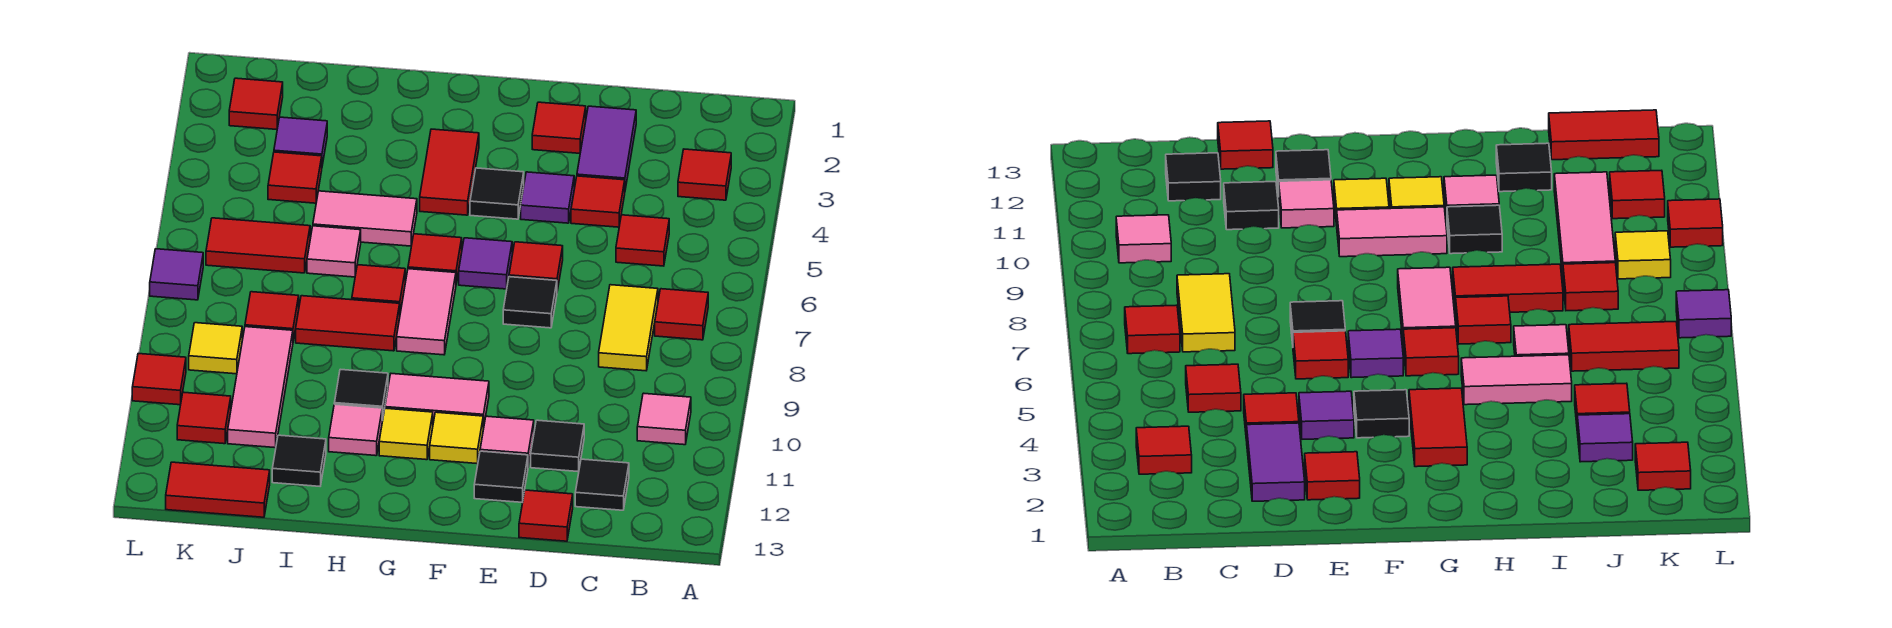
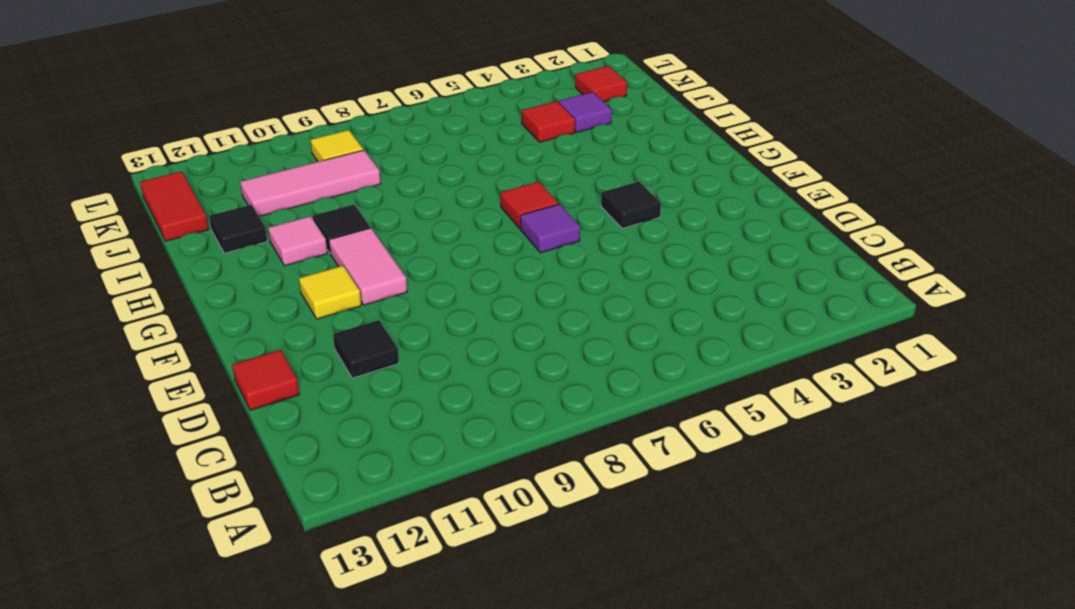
none -> red tile B3 level 1
none -> red tile B7 level 1
none -> pink tile B10 level 1
none -> red tile C5 level 1

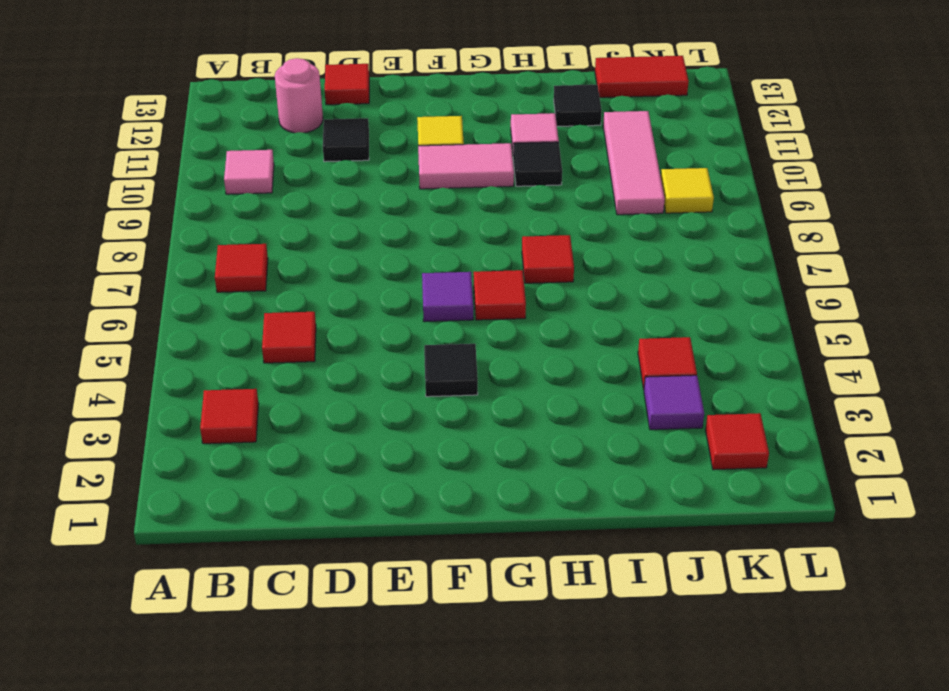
pink round brick C12 level 1 -> black tile C12 level 1
none -> yellow tile C7:C8 level 1
none -> purple tile D2:D3 level 1
none -> red tile D4 level 1
none -> red tile E2 level 1

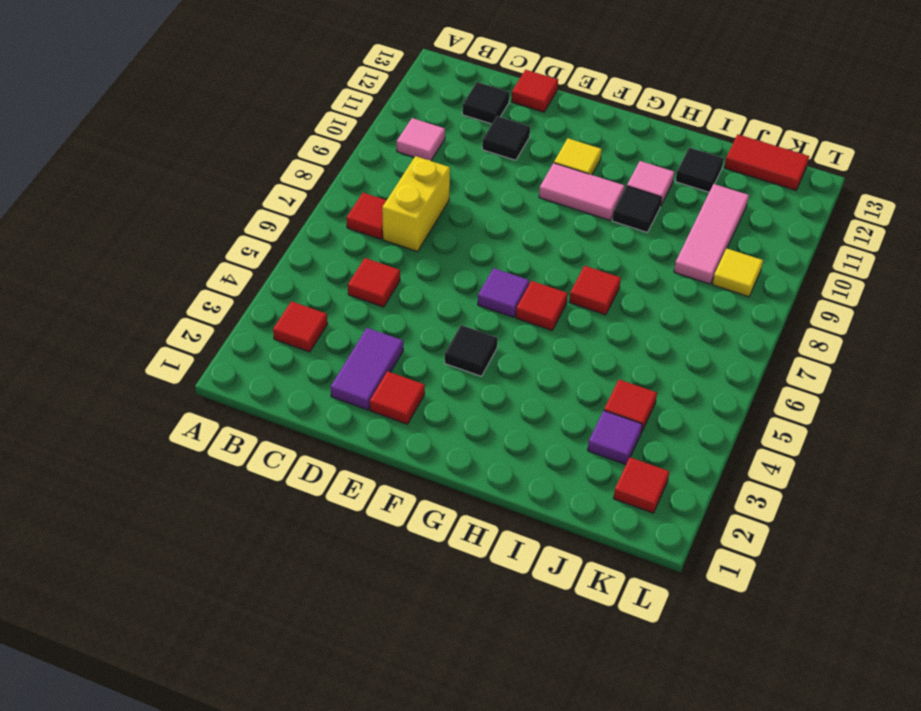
yellow brick C7:C8 level 1 -> yellow tile C7:C8 level 1
none -> red tile D4 level 1
none -> purple tile E4 level 1
none -> red tile E6 level 1
none -> black tile E7 level 1

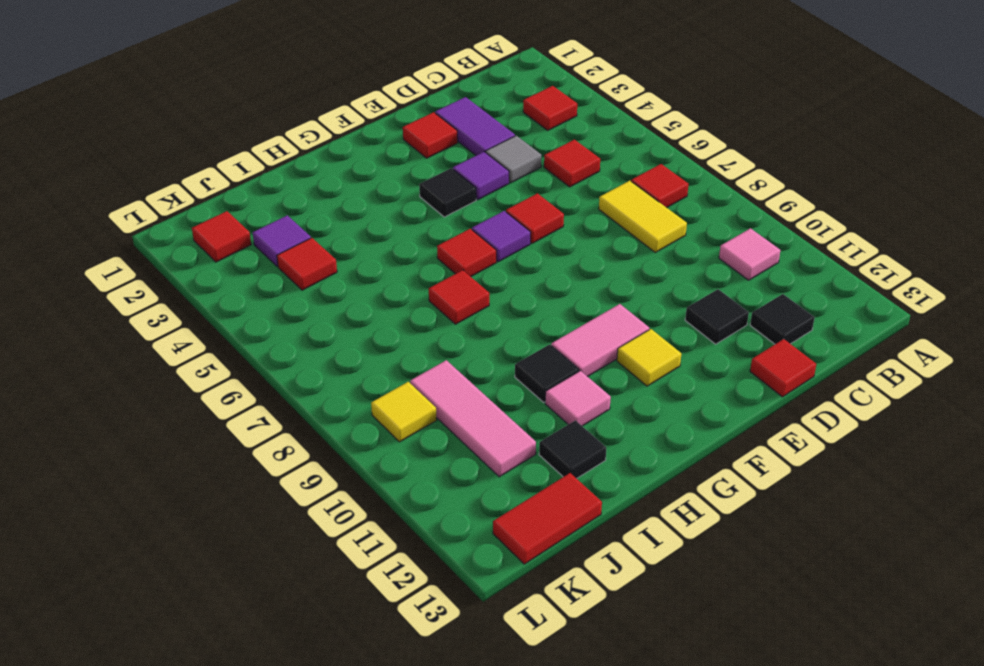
grey tile D4 level 1 -> red tile D4 level 1
none -> black tile E7 level 1
none -> pink tile E11 level 1
none -> black tile E12 level 1
none -> red tile G3:G4 level 1

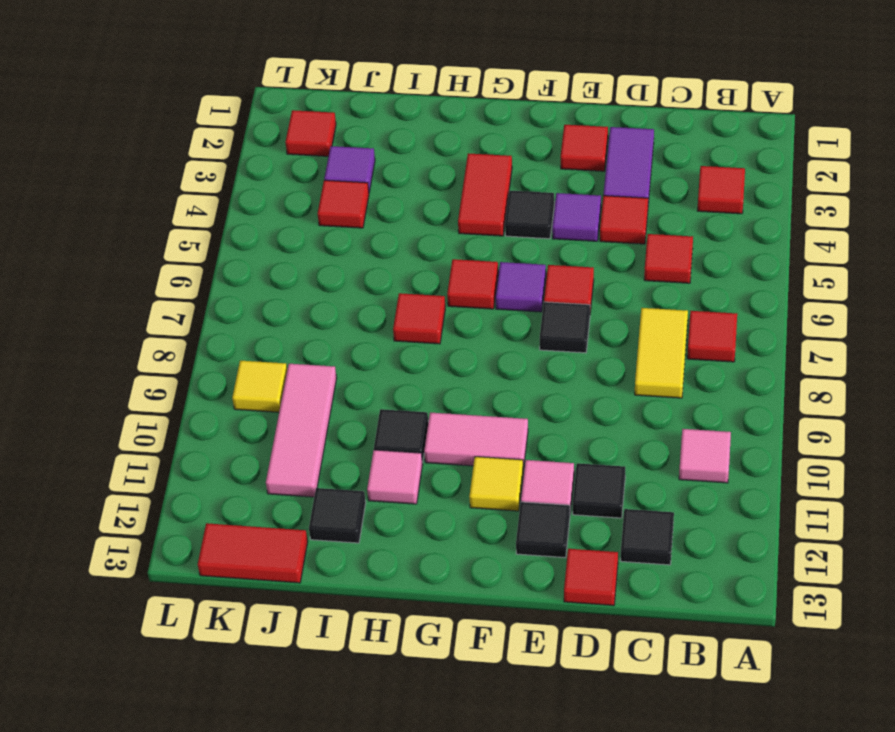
none -> pink tile G7:G8 level 1
none -> yellow tile G11 level 1
none -> pink tile H5:I5 level 1
none -> red tile H8:I8 level 1

